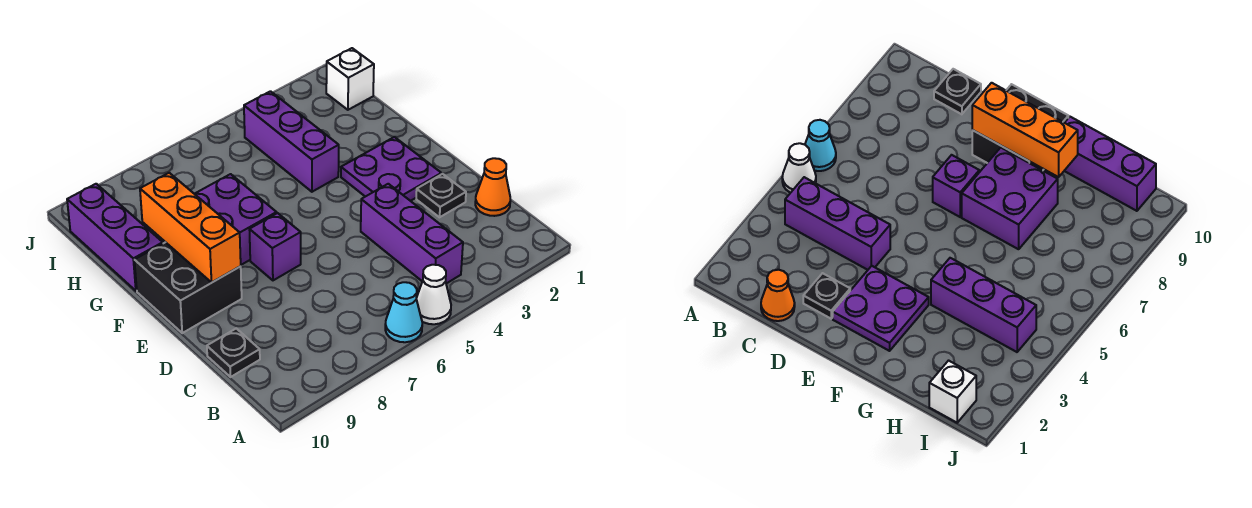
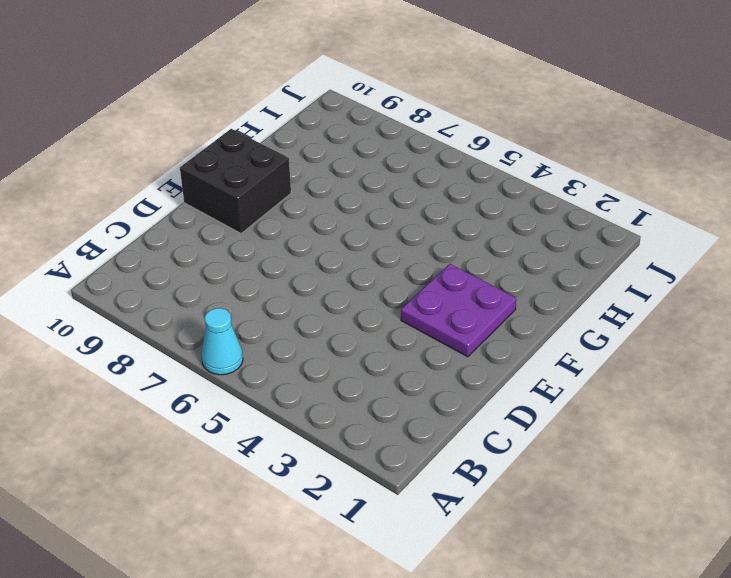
none -> white cone A5 level 1
none -> purple brick B4:D4 level 1
none -> orange cone C1 level 1

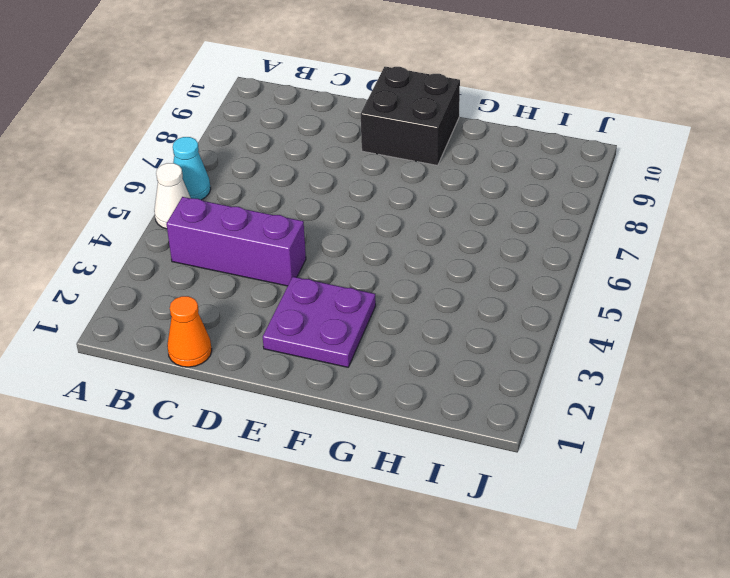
none -> black plate C10 level 1
none -> black plate D2 level 1
none -> purple brick E7 level 1

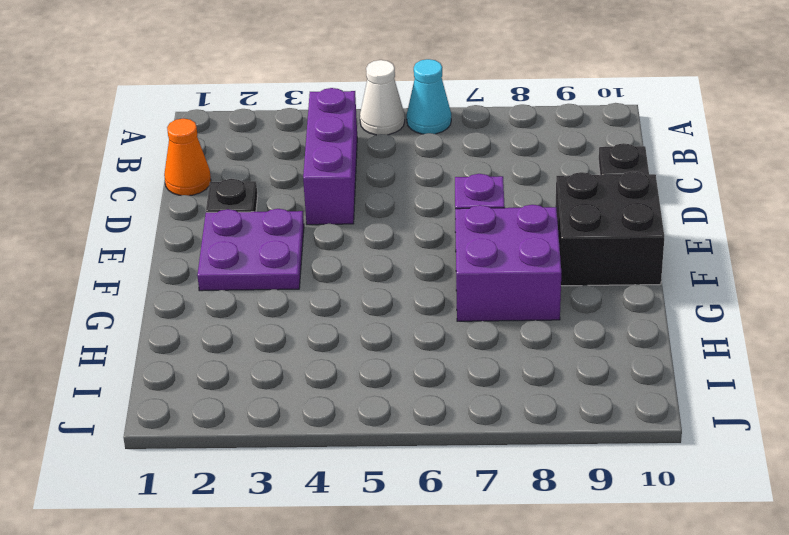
none -> purple brick G4:I4 level 1
none -> purple brick G10:I10 level 1
none -> white brick I1 level 1

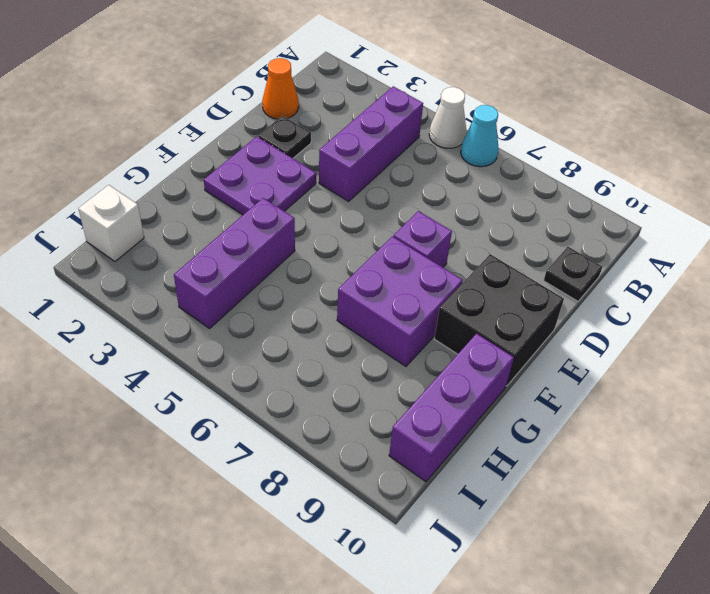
none -> orange brick E9:G9 level 2

